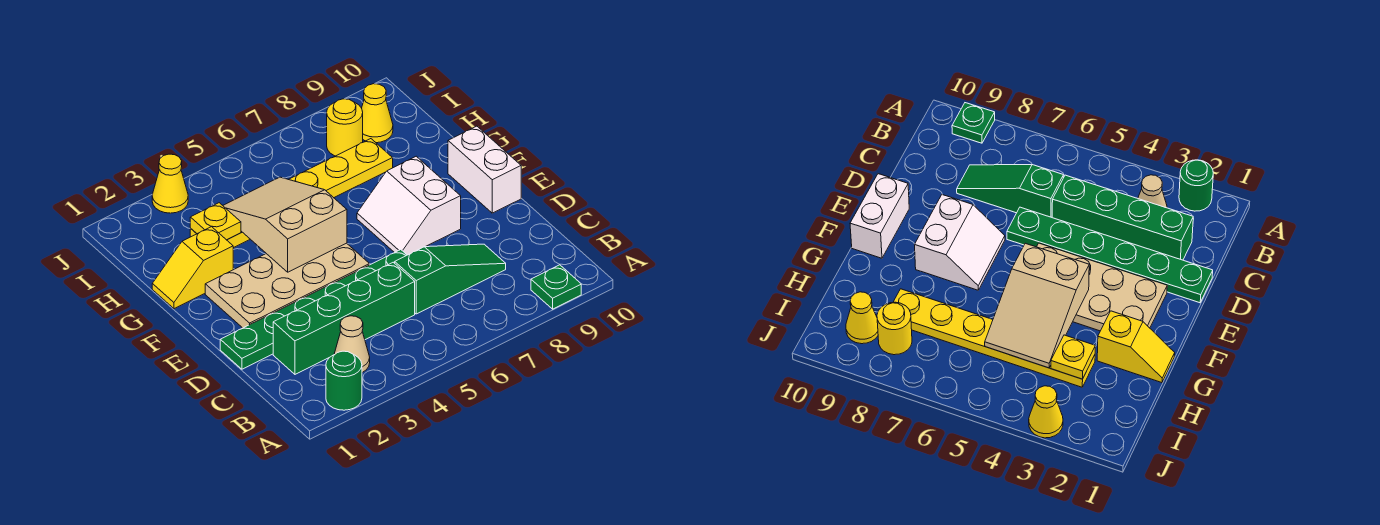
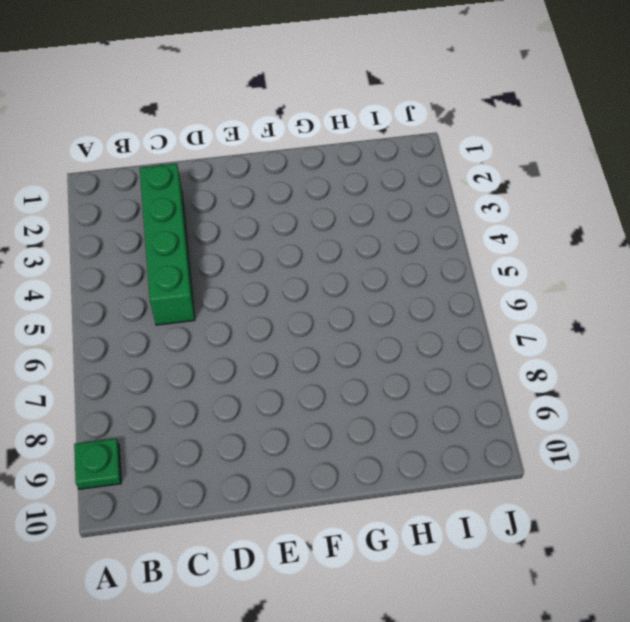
none -> green round brick A2 level 1
none -> tan cone B3 level 1
none -> green slope C6:C8 level 1 top 6

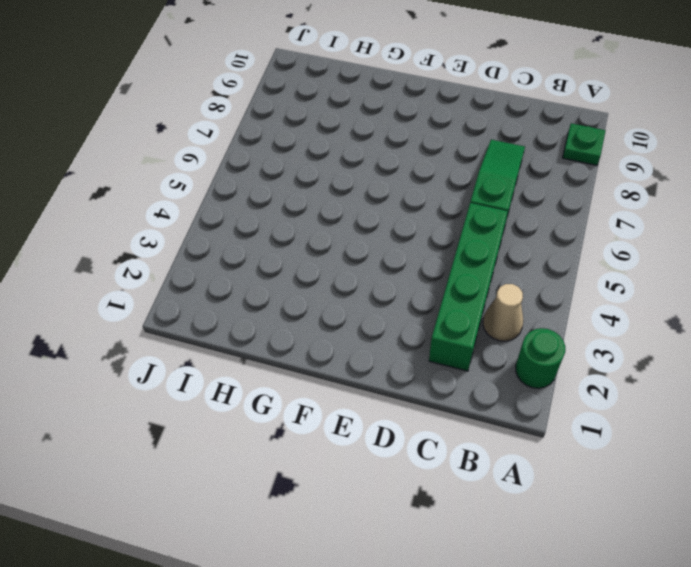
none -> green plate D1:D6 level 1
none -> tan plate E2:F5 level 1
none -> white slope E7:F8 level 1 top 8

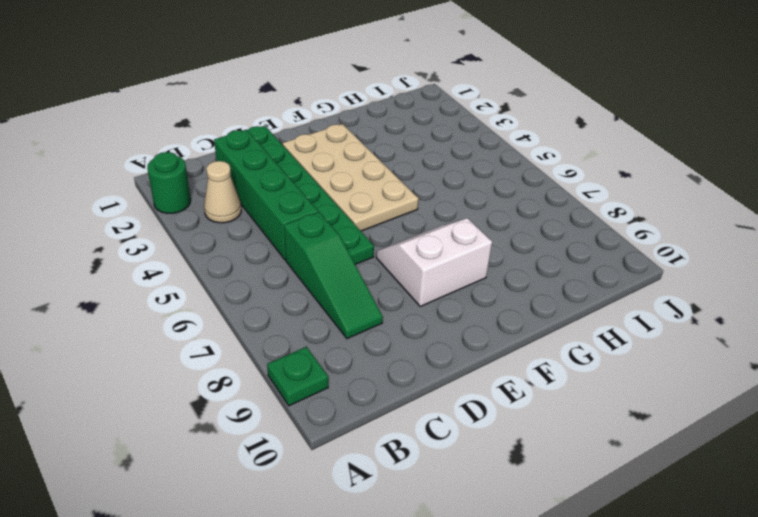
none -> white brick E10:F10 level 1
none -> yellow slope G1:G2 level 1 top 2
none -> yellow plate H3:H8 level 1

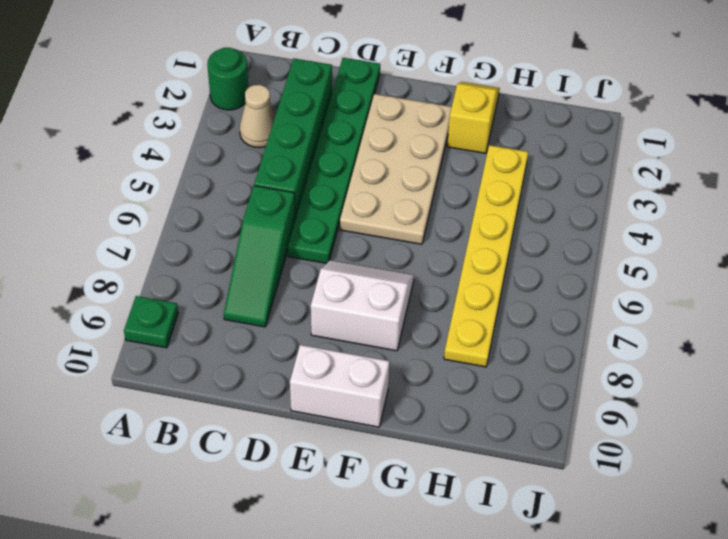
none -> yellow round brick I8 level 1
none -> yellow cone I9 level 1
none -> yellow cone J3 level 1

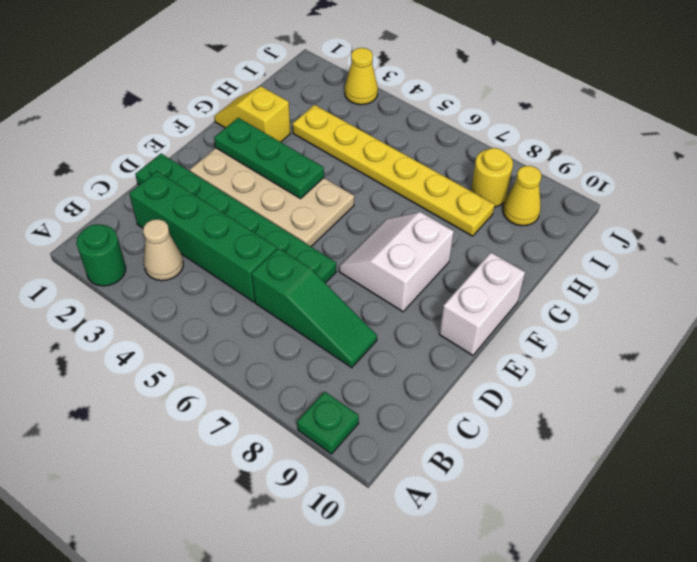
green plate F2:F4 level 2 -> tan slope F4:H5 level 2 top F
none -> yellow plate H3 level 2

